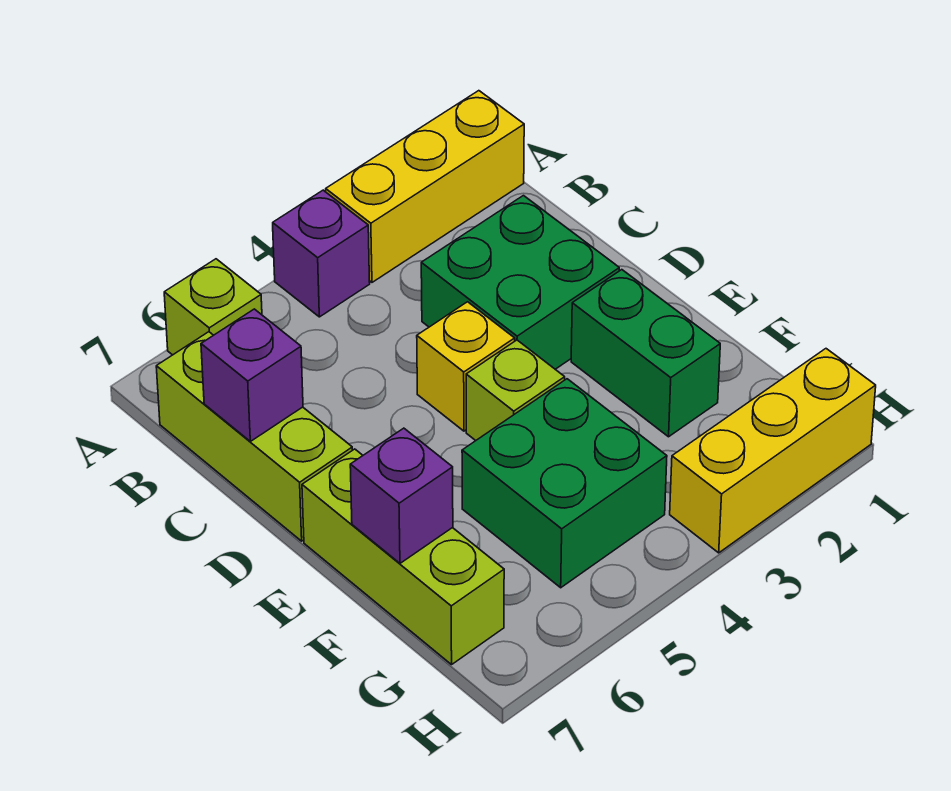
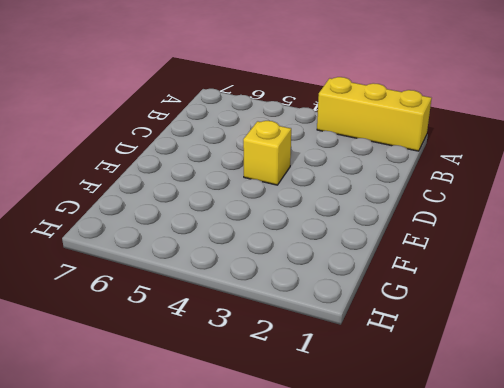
none -> purple brick A4 level 1
none -> lime brick A6 level 1
none -> lime brick B7:D7 level 1

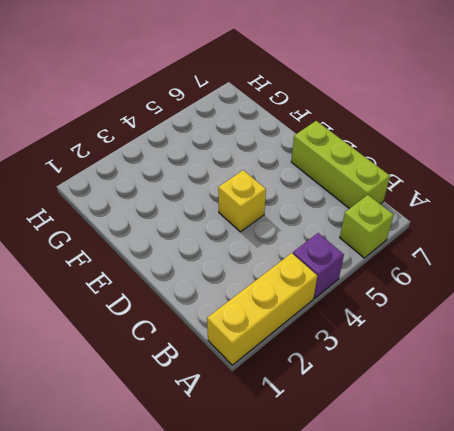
none -> green brick C2:D3 level 1
none -> green brick E2:F2 level 1
none -> lime brick E4 level 1

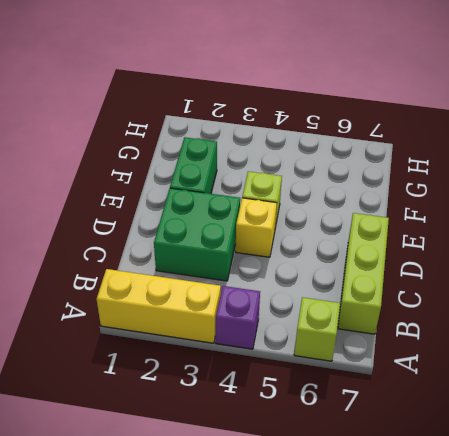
none -> lime brick E7:G7 level 1
none -> green brick F4:G5 level 1
none -> yellow brick H1:H3 level 1

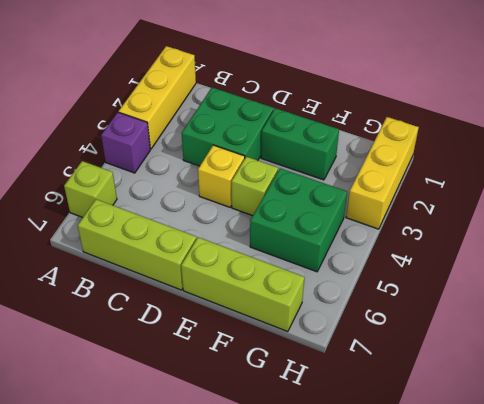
none -> purple brick C7 level 2
none -> purple brick F7 level 2

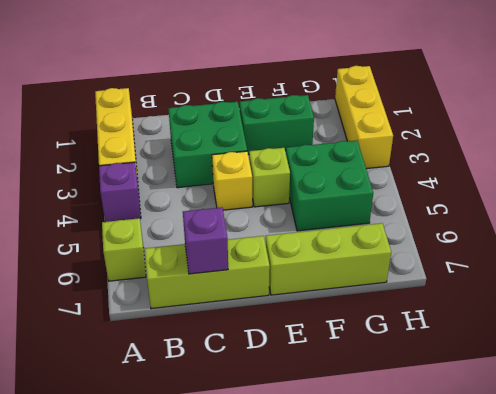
none -> purple brick F7 level 2

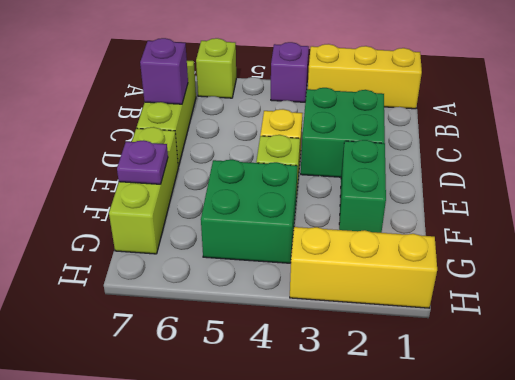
purple plate F7 level 2 -> purple brick F7 level 2

